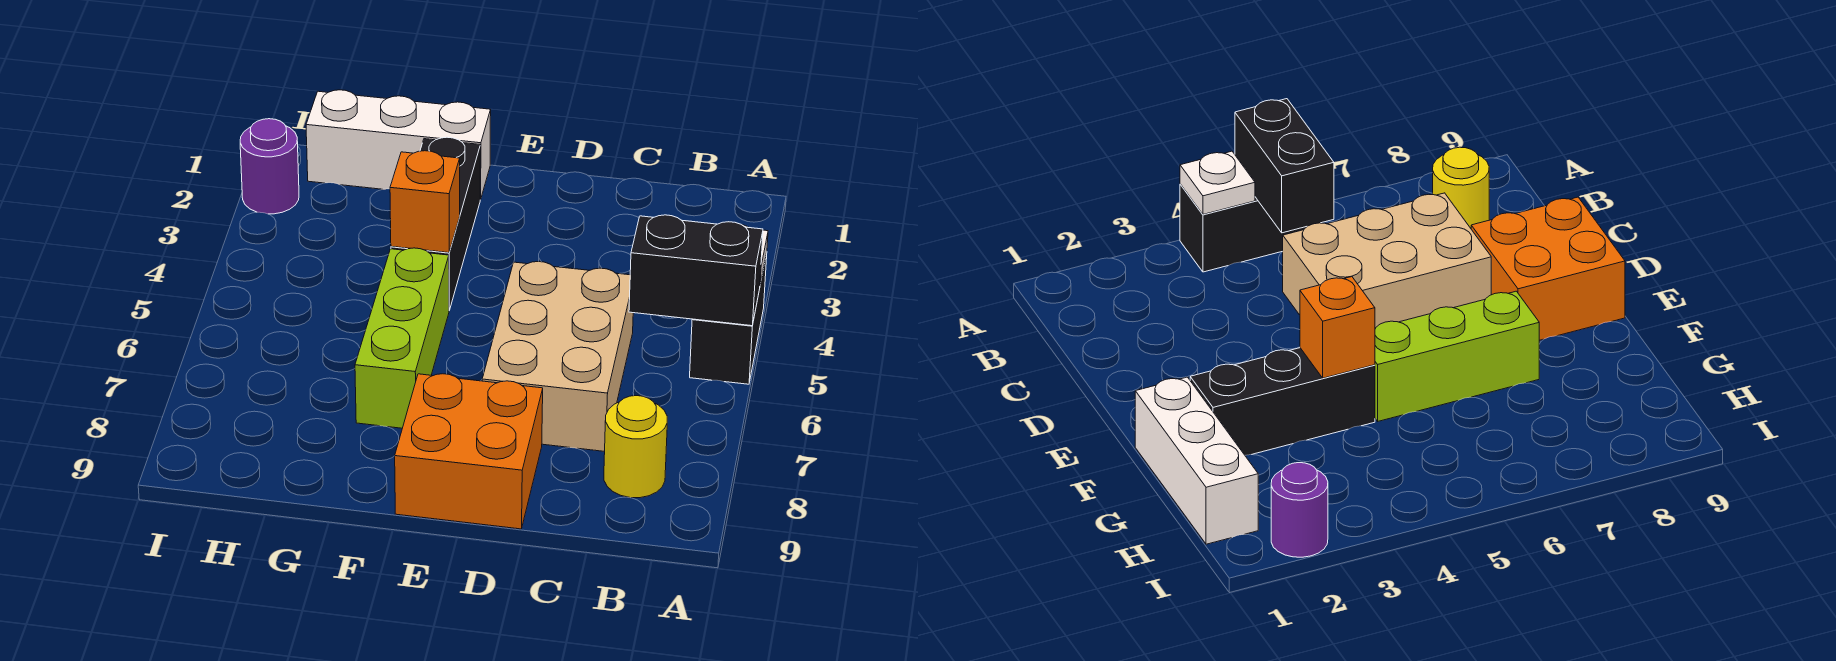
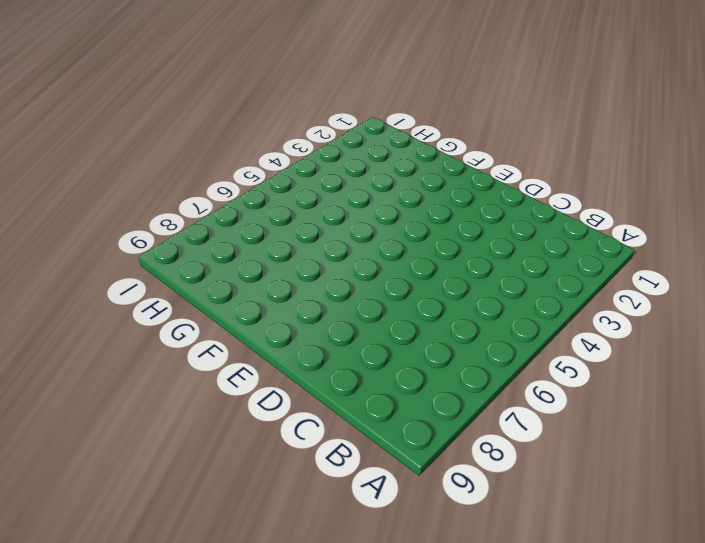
none -> black brick A4:A5 level 1
none -> yellow round brick B8 level 1

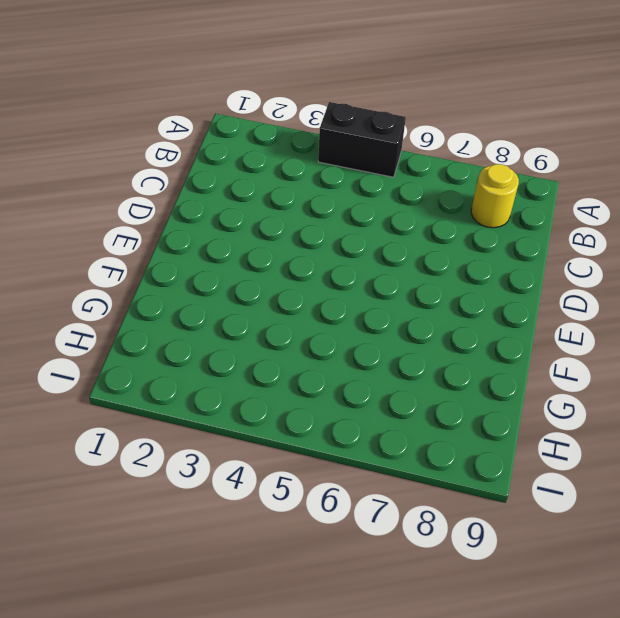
none -> tan brick C5:D7 level 1
none -> orange brick D8:E9 level 1

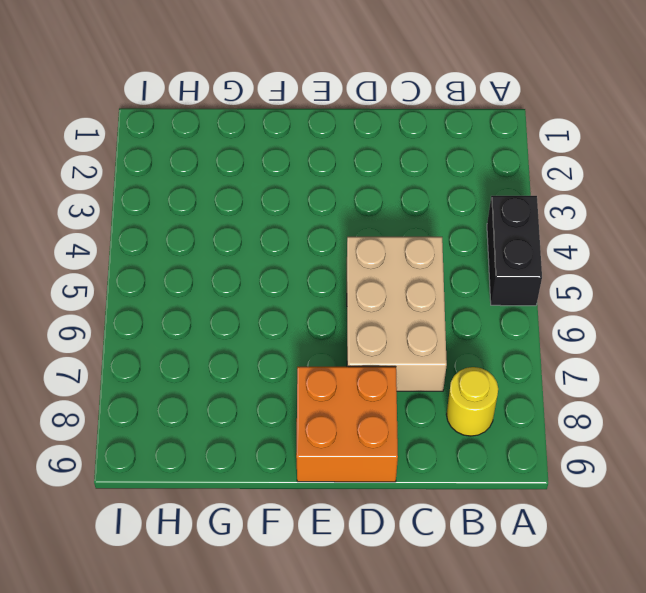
none -> white brick F1:H1 level 1
none -> black brick F2:F4 level 1

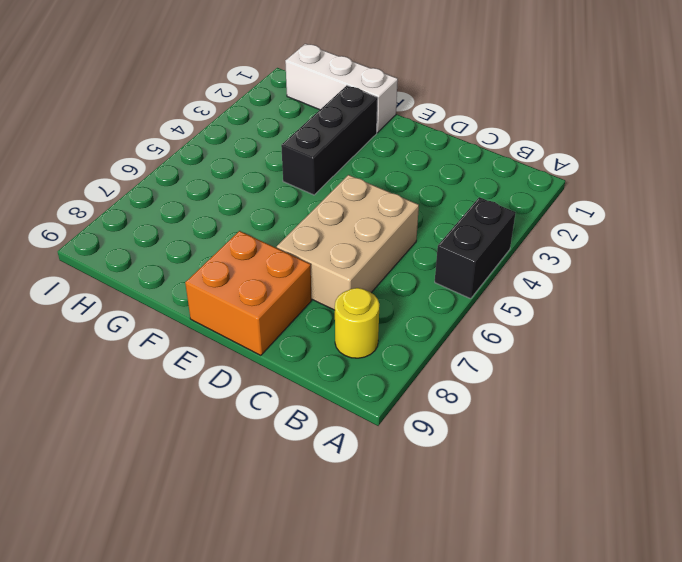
none -> lime brick F5:F7 level 1
none -> purple round brick I2 level 1

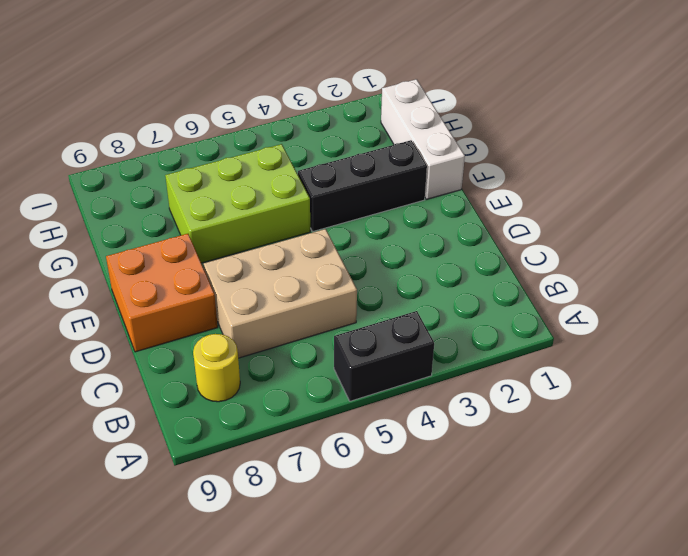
lime brick F5:G7 level 1 -> lime brick F5:F7 level 1
none -> purple round brick I2 level 1
none -> white plate A4 level 2

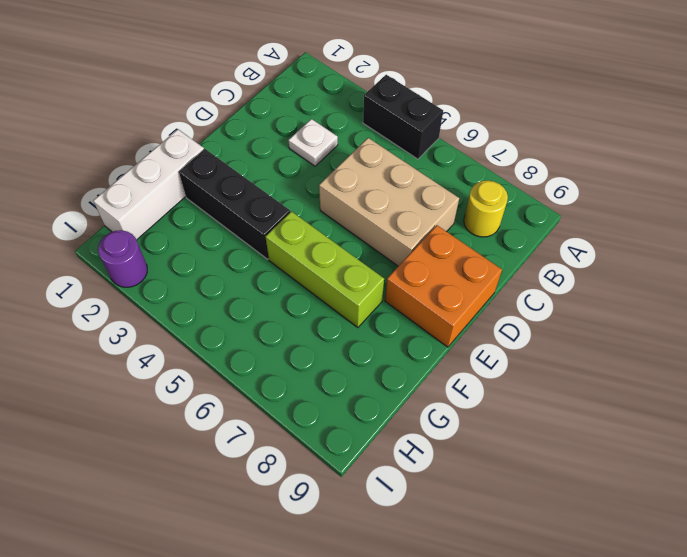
white plate C3 level 1 -> white plate A4 level 2
none -> black brick A5:B5 level 2
none -> orange brick F4 level 2

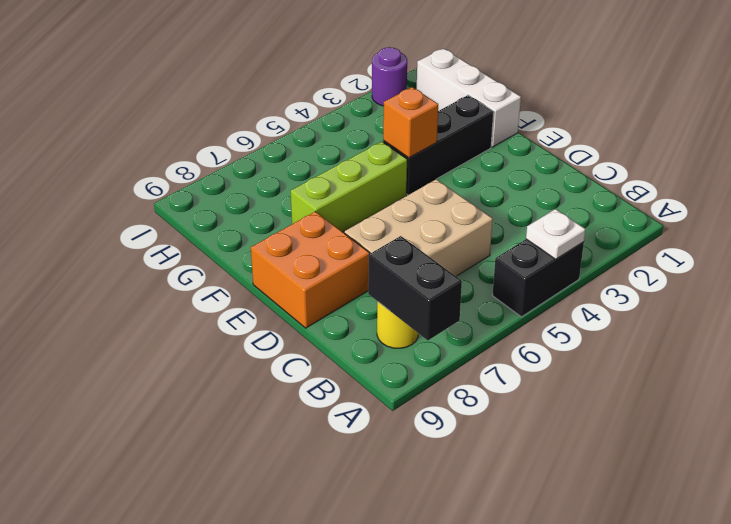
black brick A8:B8 level 2 -> black brick A5:B5 level 2

